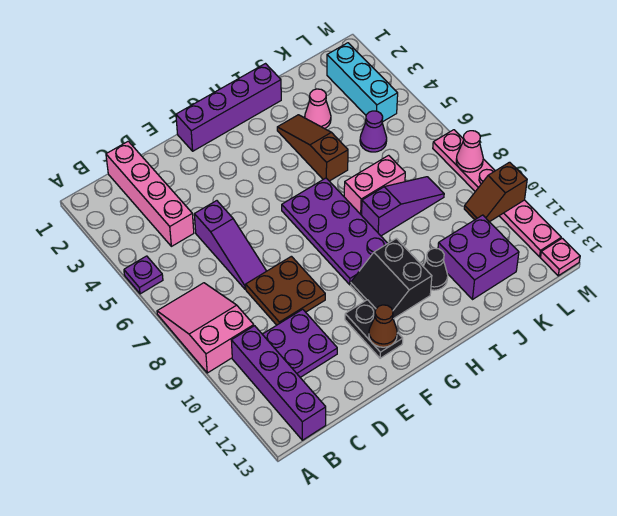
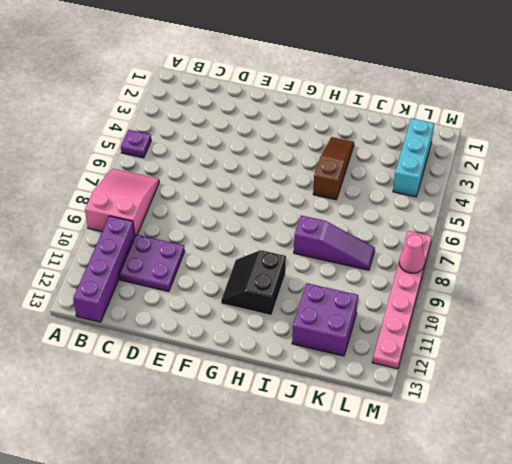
none -> pink brick C1:C4 level 1
none -> purple slope D5:D7 level 1 top 5
none -> brown plate D8:E9 level 1

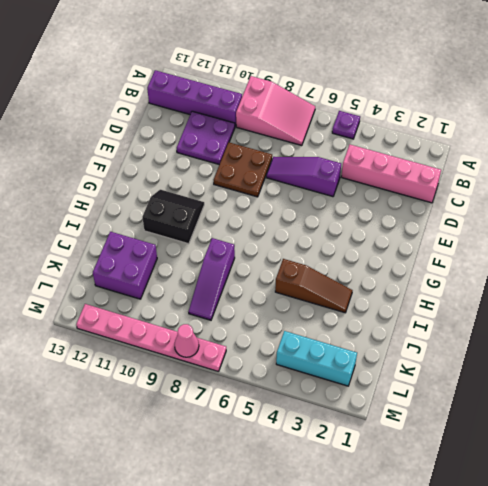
none -> purple brick F1:I1 level 1
none -> black plate F11:F12 level 1
none -> purple plate G6:H9 level 1

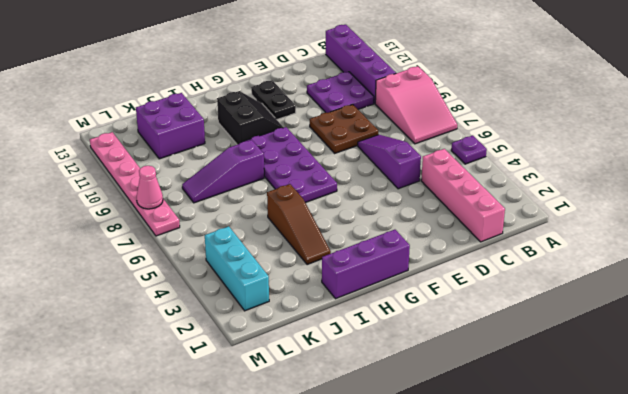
purple brick G1:I1 level 1 -> purple brick F1:I1 level 1
none -> pink brick I7:J7 level 1
none -> black cone I11 level 1
none -> pink cone J3 level 1

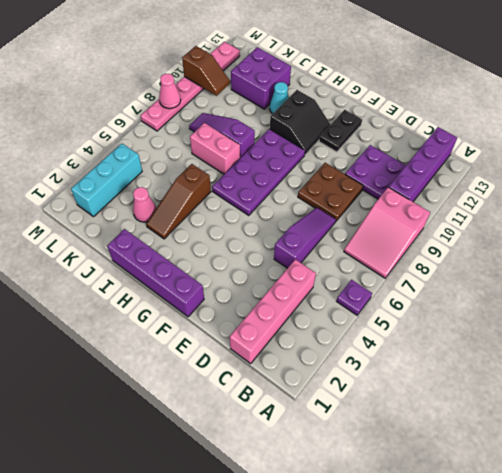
cyan cone I11 level 1 -> black cone I11 level 1
none -> purple cone K5 level 1
none -> pink plate M13 level 1
none -> brown cone F12 level 2

